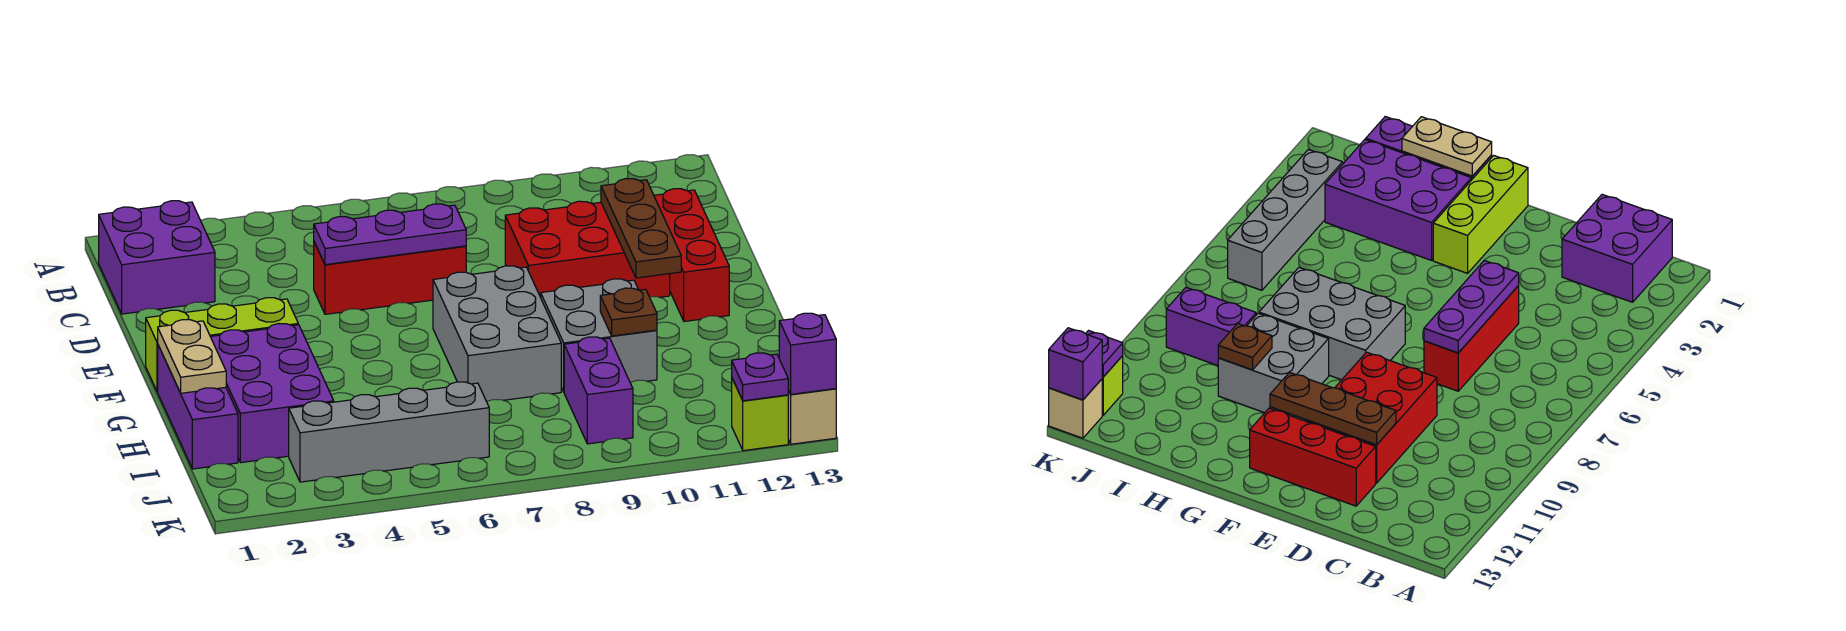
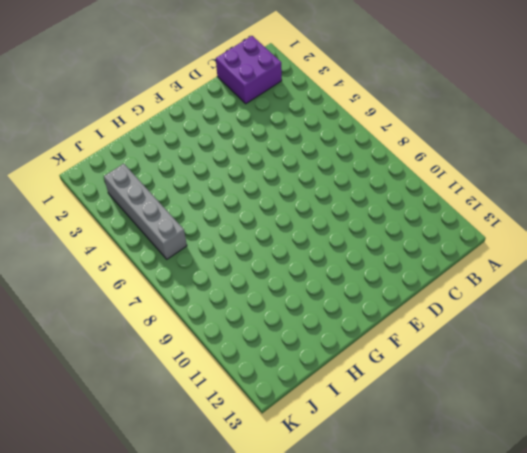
none -> red brick D5:D7 level 1
none -> red brick D9:E11 level 1
none -> red brick D12:F12 level 1

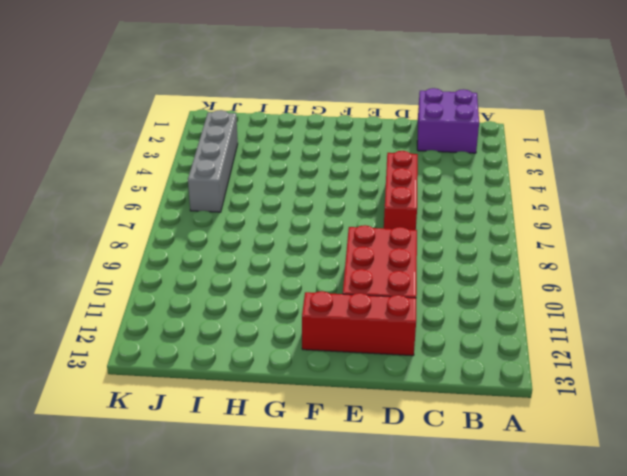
none -> lime brick F1:F3 level 1
none -> grey brick F7:H8 level 1
none -> purple brick G1:I1 level 1

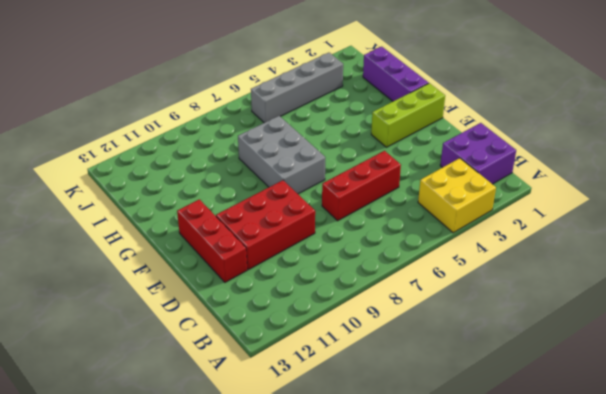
yellow brick A3:B4 level 1 -> none
none -> purple brick G2:I3 level 1
none -> grey brick G9:H10 level 1
none -> purple brick I9:J9 level 1

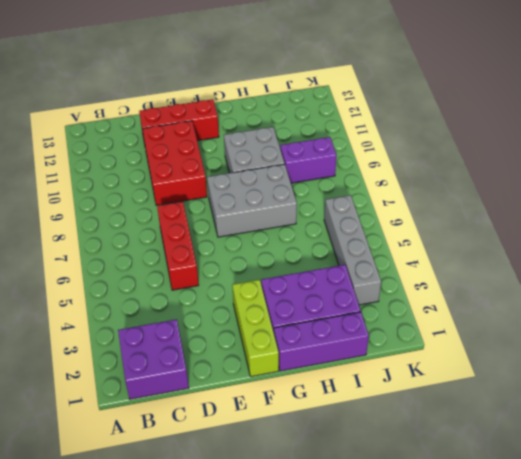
none -> lime brick K12 level 1
none -> tan brick K13 level 1
none -> purple plate D5:D7 level 2

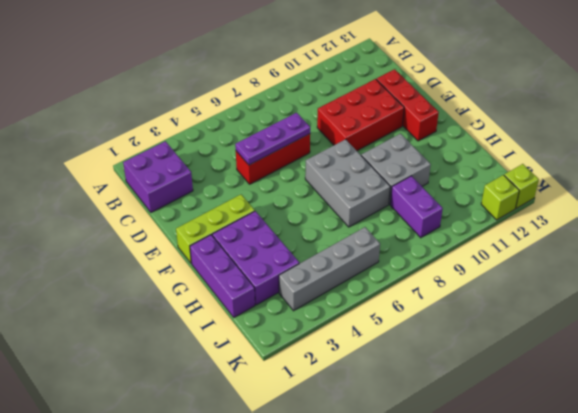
lime brick K13 level 1 -> tan brick K13 level 1
none -> brown plate D11:F11 level 2
none -> tan plate G1:H1 level 2
none -> brown plate H10 level 2

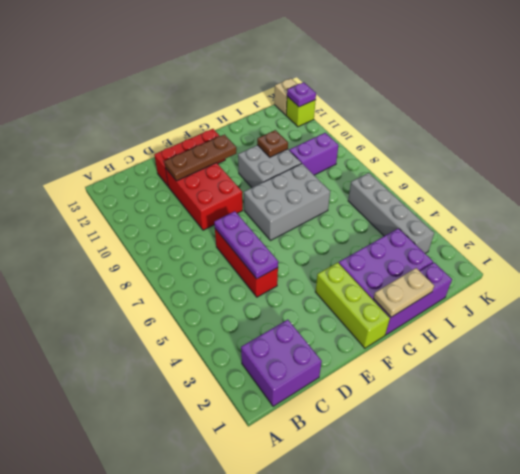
none -> purple brick K13 level 2

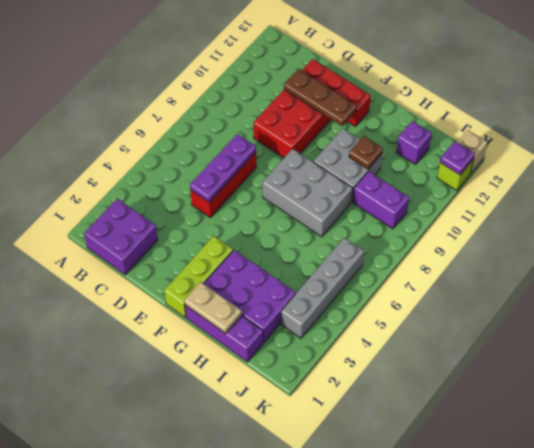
purple brick I12 level 1 -> purple brick K13 level 2

